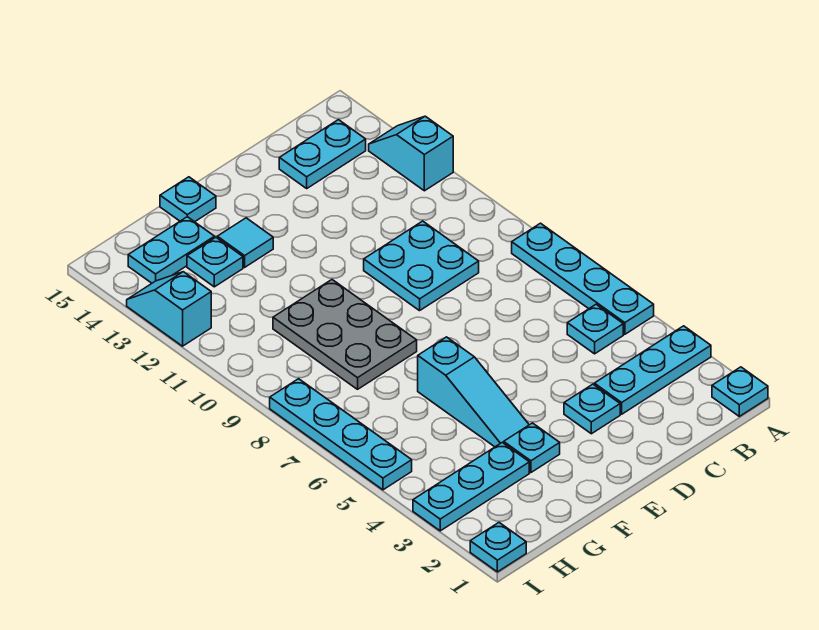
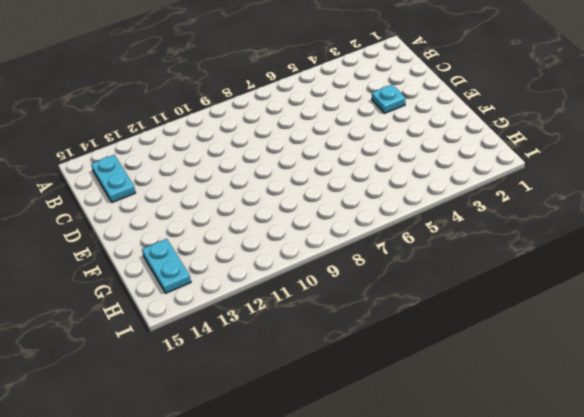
none -> cyan plate A1 level 1
none -> cyan plate A3:C3 level 1
none -> cyan plate A5:A8 level 1

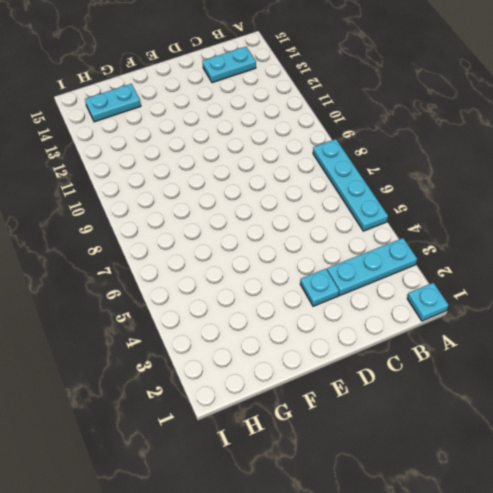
none -> cyan slope A12:A13 level 1 top 12
none -> cyan plate B5 level 1
none -> cyan plate C9:D10 level 1

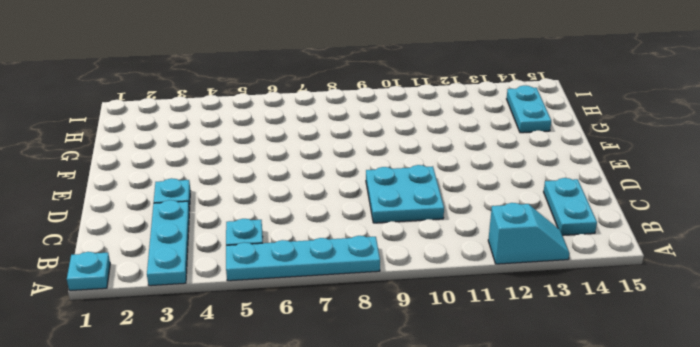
none -> cyan plate F3 level 1
none -> cyan slope F4:F6 level 1 top 6
none -> grey plate F8:G10 level 1

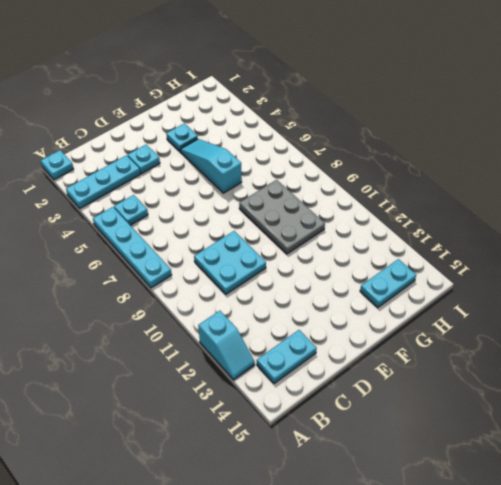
none -> cyan tile F13 level 1
none -> cyan plate F15 level 1
none -> cyan plate G3:I3 level 1

